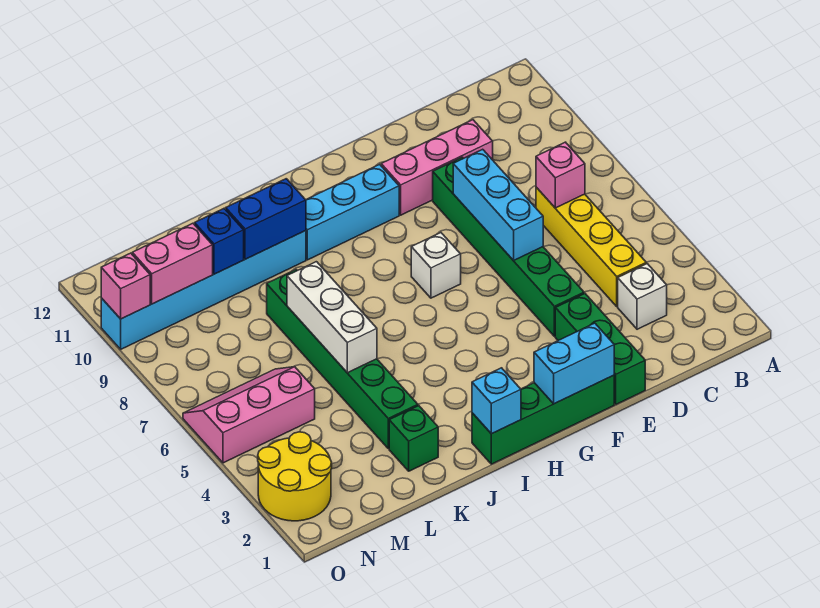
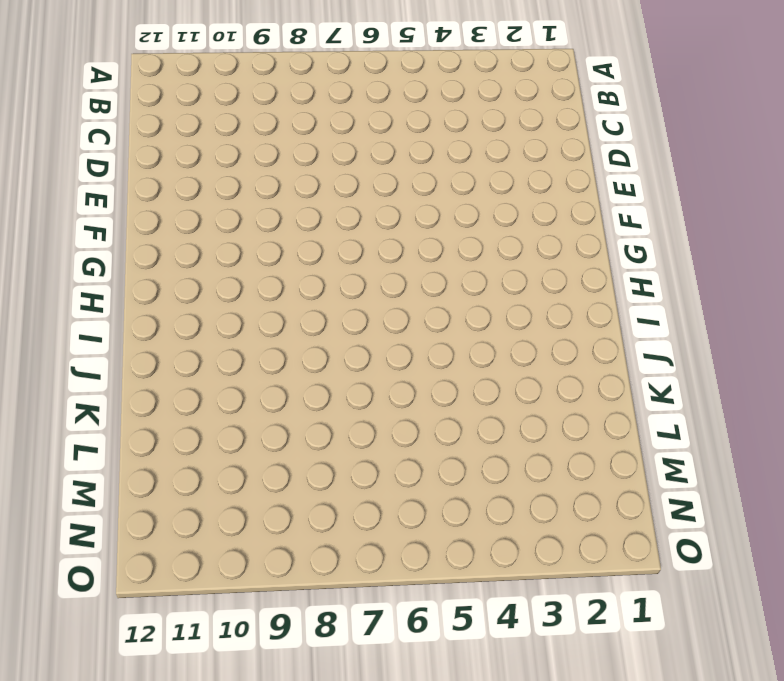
none -> white brick C3 level 1
none -> yellow brick C4:C7 level 1
none -> pink brick D10:F10 level 1

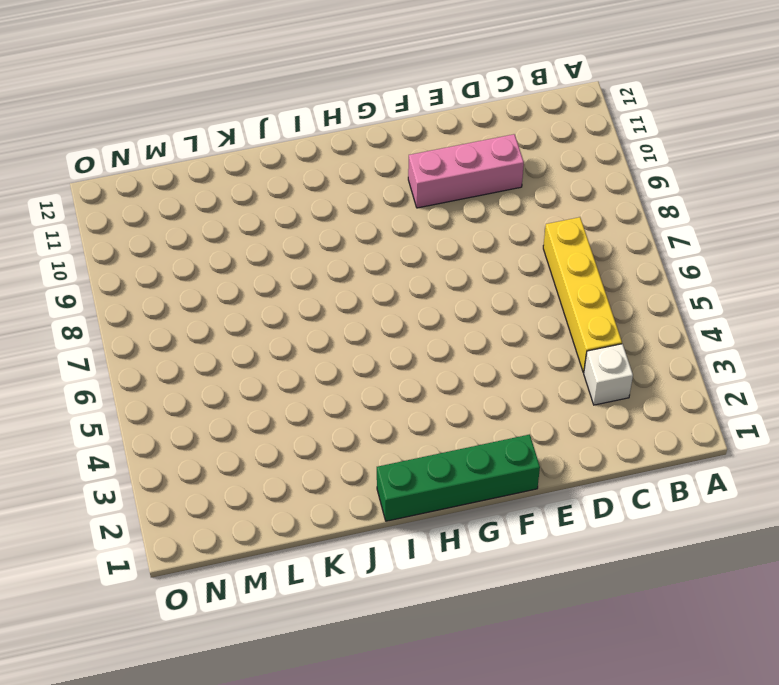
none -> green brick E1:E3 level 1
none -> green brick E4:E9 level 1
none -> white brick G7 level 1

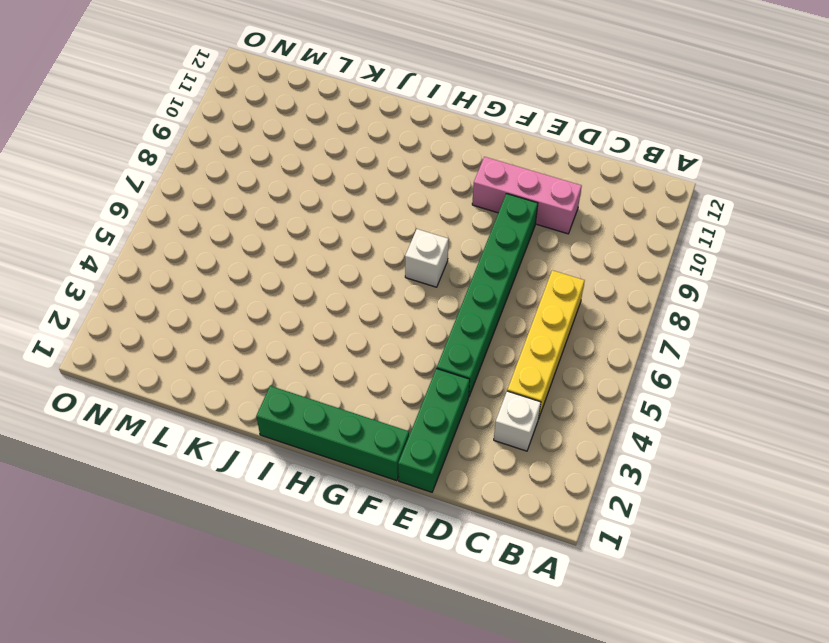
none -> cyan brick G10:I10 level 1
none -> cyan brick J10:O10 level 1
none -> green brick K2 level 1

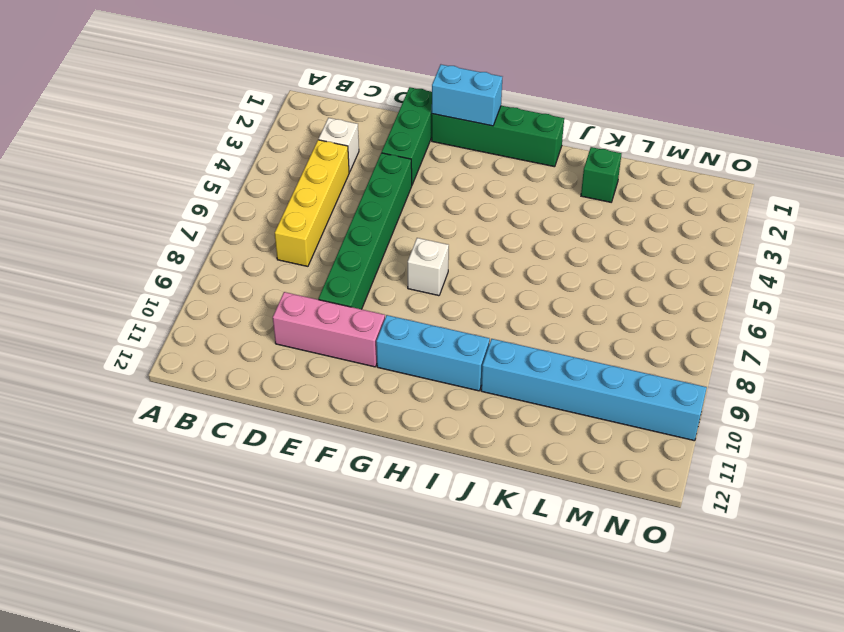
none -> green brick K3:K8 level 1
none -> pink slope M5:O6 level 1 top 5
none -> yellow round brick N2:O3 level 1

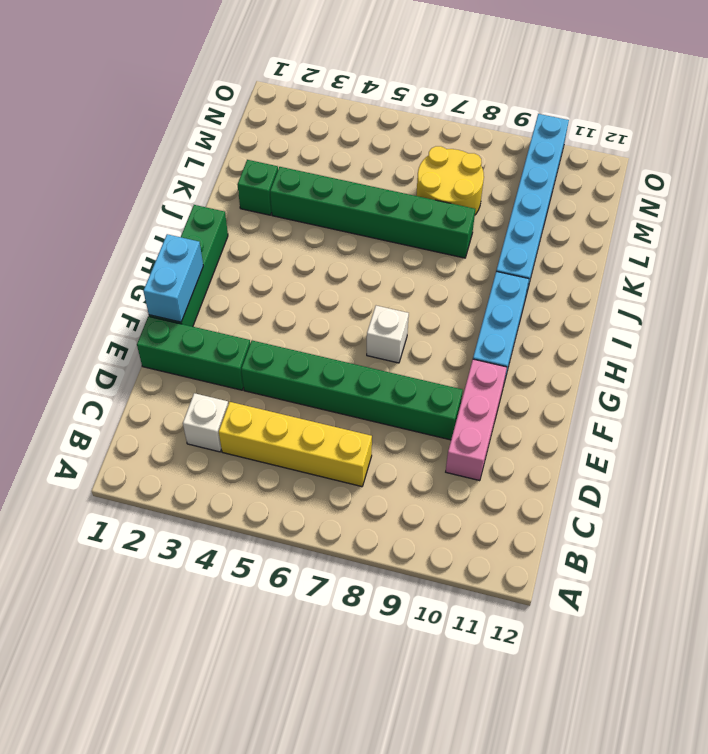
yellow round brick L7:M8 level 1 -> yellow round brick N2:O3 level 1
none -> pink slope M5:O6 level 1 top 5
none -> pink brick C7 level 2
none -> cyan brick E6:E8 level 2

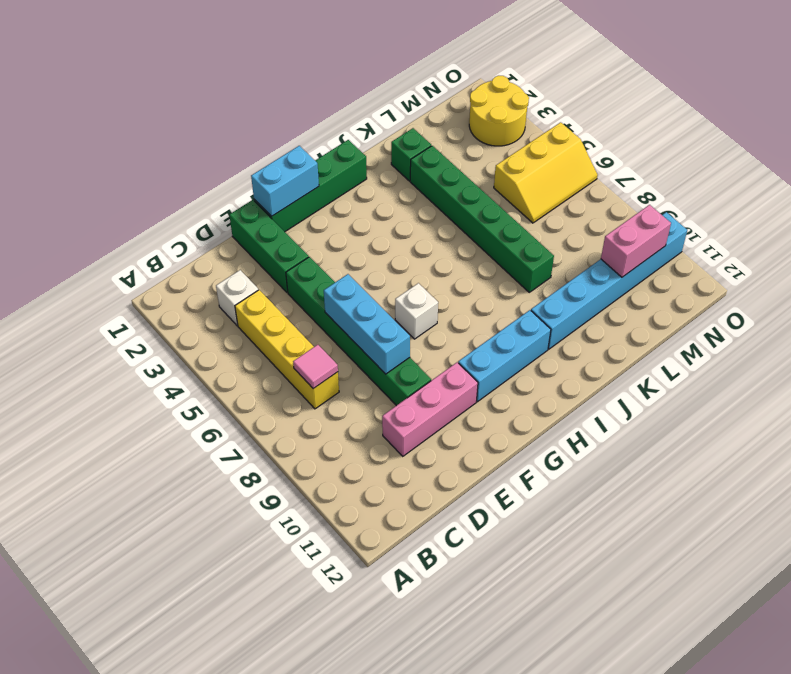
pink tile C7 level 2 -> pink brick C7 level 2
yellow slope M5:O6 level 1 top 5 -> pink slope M5:O6 level 1 top 5
none -> cyan brick I1 level 2
none -> blue brick J10:K10 level 2
none -> white brick K5:K7 level 2

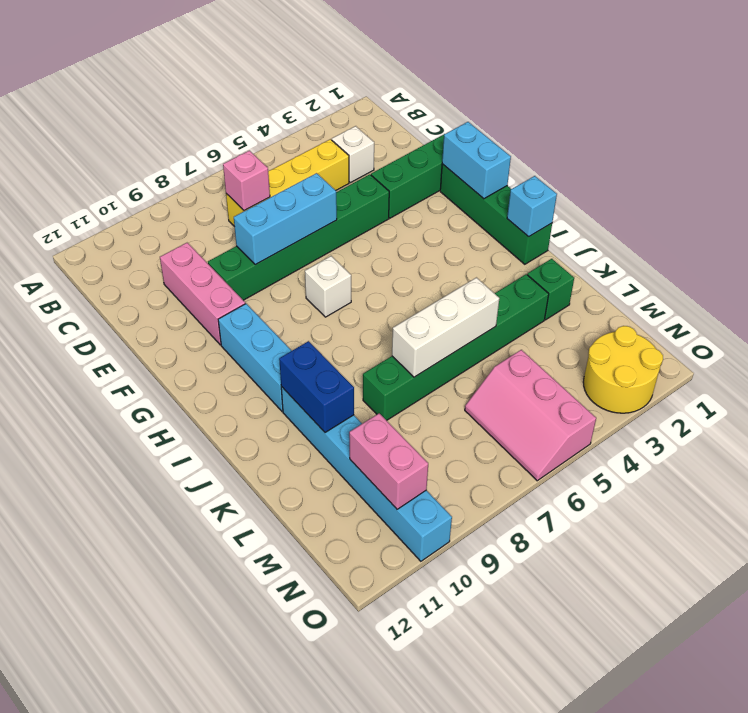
none -> blue brick L10 level 2
none -> pink brick O10 level 2

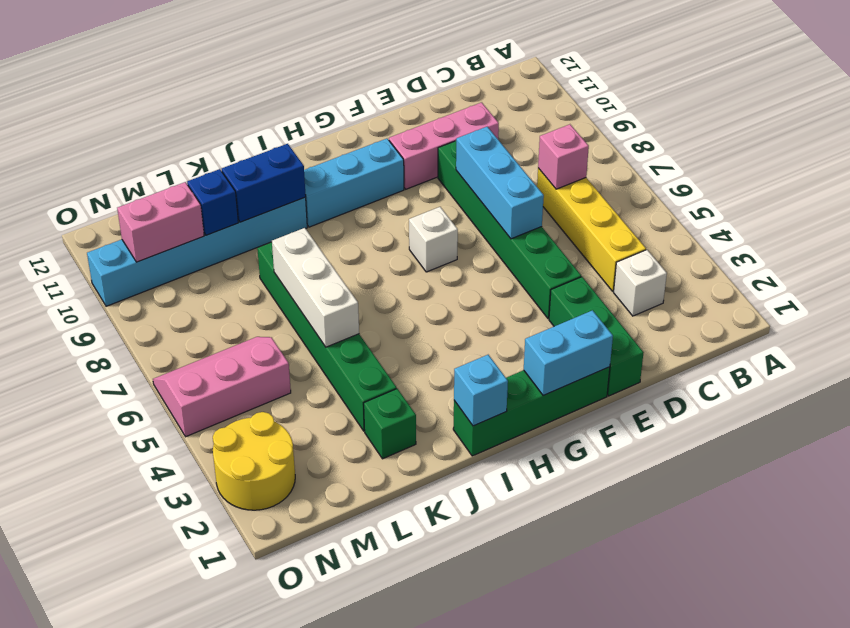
none -> pink brick O10 level 2

